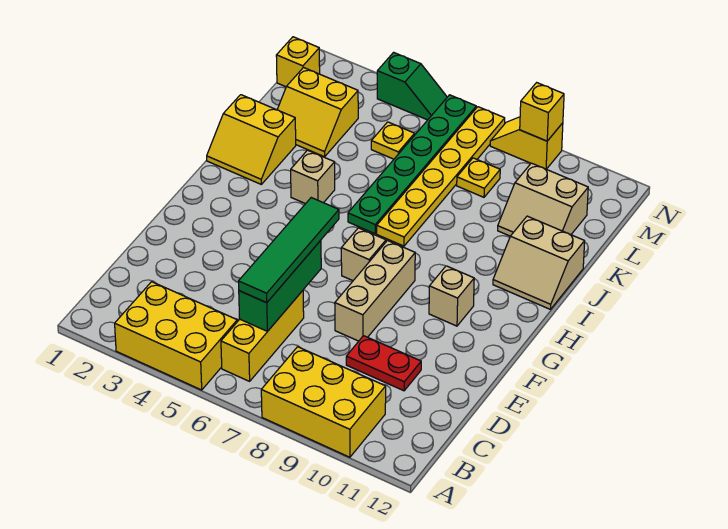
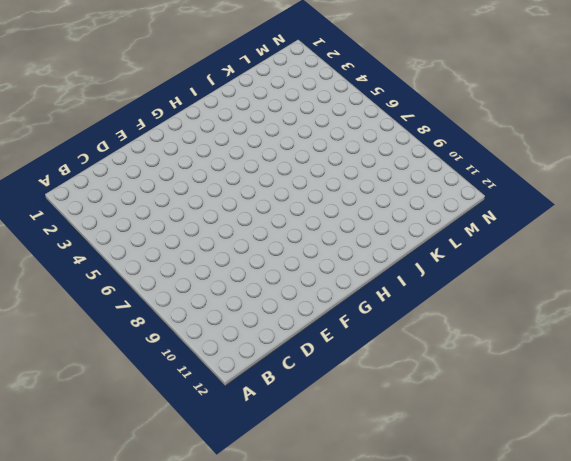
none -> yellow brick A3:B5 level 1
none -> yellow brick A8:B10 level 1
none -> yellow brick B6:D6 level 1

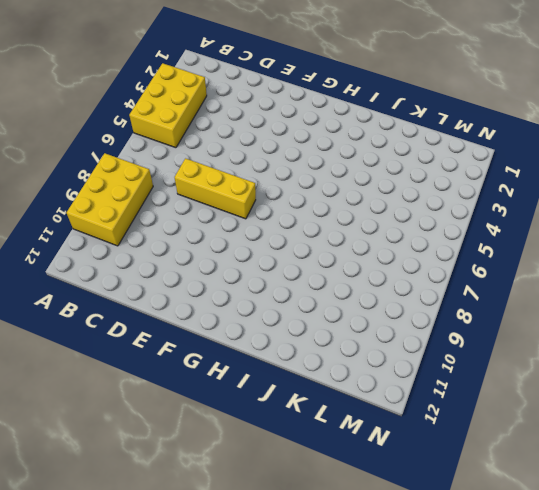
yellow brick D7:F7 level 1 -> yellow brick B6:D6 level 1
none -> red plate D9:D10 level 1
none -> tan brick E8:G8 level 1
none -> tan brick G7 level 1

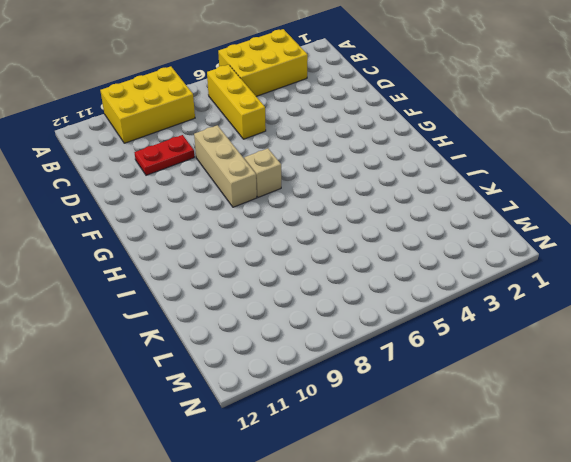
none -> tan brick G10 level 1
none -> yellow slope I1:J2 level 1 top J
none -> tan brick I4 level 1

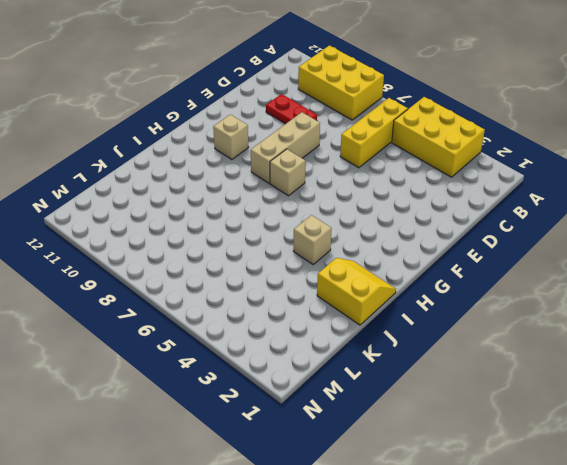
none -> green plate I6:N6 level 1
none -> yellow plate I7:N7 level 1
none -> tan slope I11:J12 level 1 top J

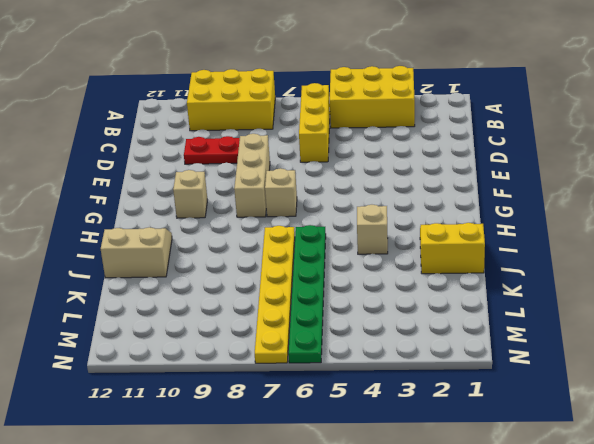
none -> yellow slope K2:L3 level 1 top L
none -> tan slope K10:L11 level 1 top L
none -> yellow plate L5 level 1

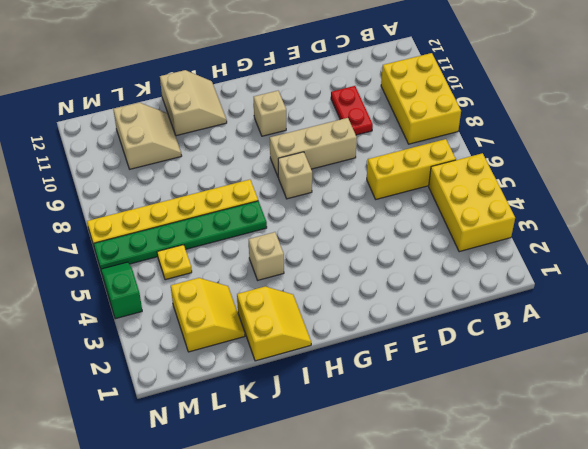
none -> yellow plate L8 level 1
none -> yellow brick M1 level 1
none -> yellow slope N8:N9 level 1 top 9

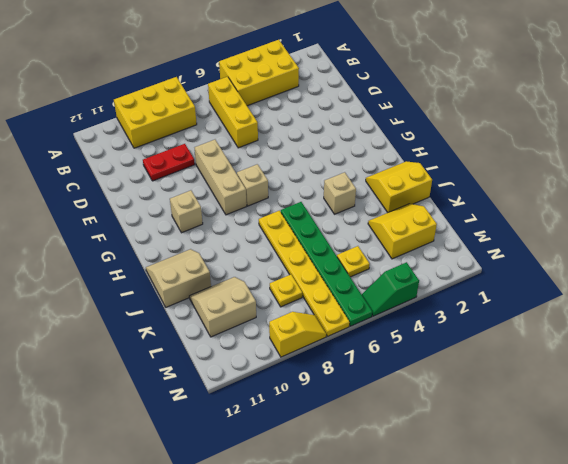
none -> yellow brick M1 level 1
none -> green brick C6:E6 level 2
none -> yellow brick N9 level 2

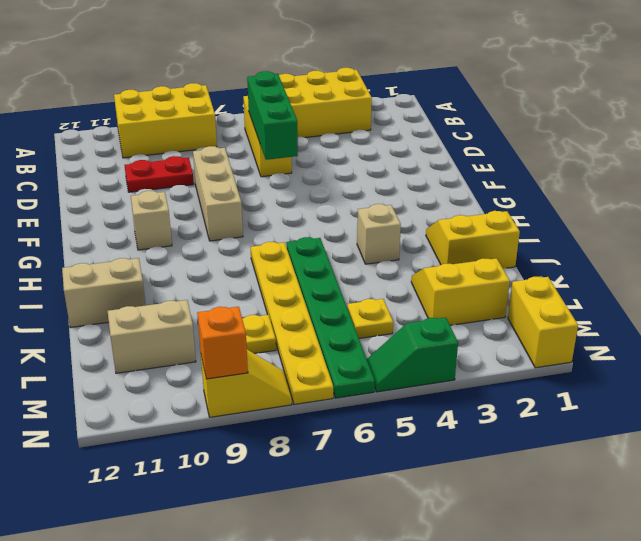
yellow brick M1:N1 level 1 -> yellow brick M1 level 1
orange brick N9 level 2 -> yellow brick N9 level 2
none -> tan brick G7 level 1
none -> green tile C6:F6 level 3

